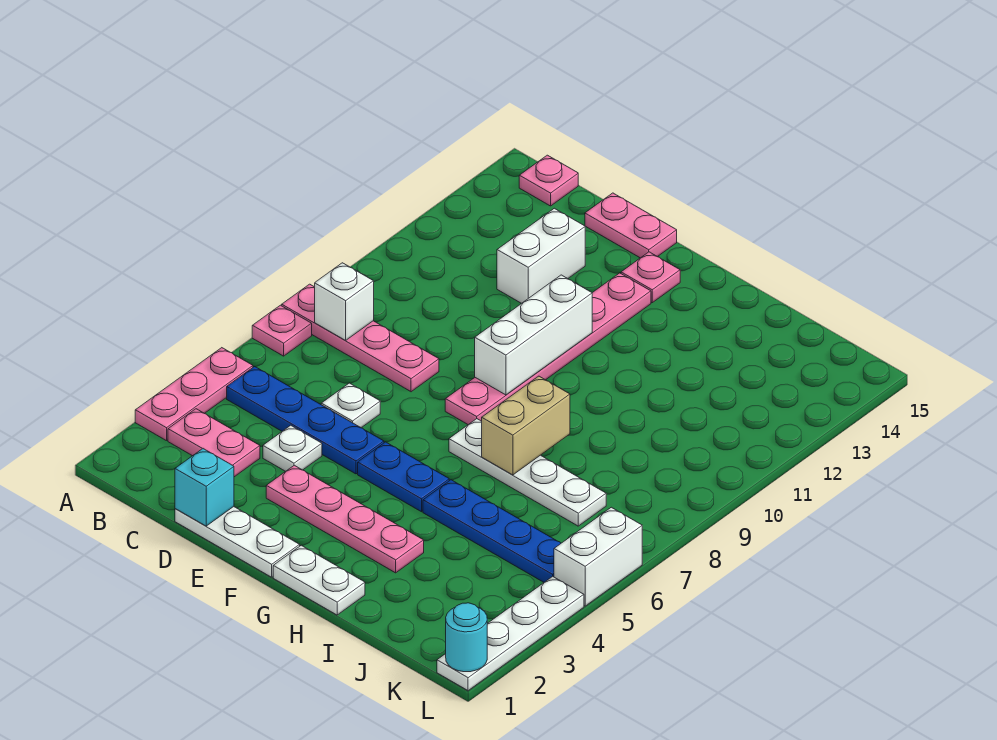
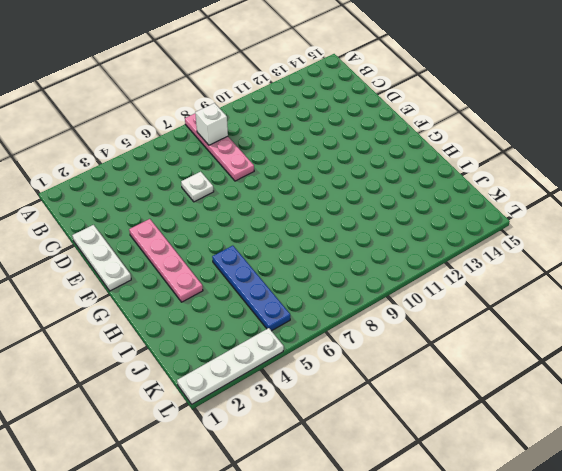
none -> pink plate A3:A5 level 1
none -> pink plate A7 level 1
none -> pink plate B3:C3 level 1

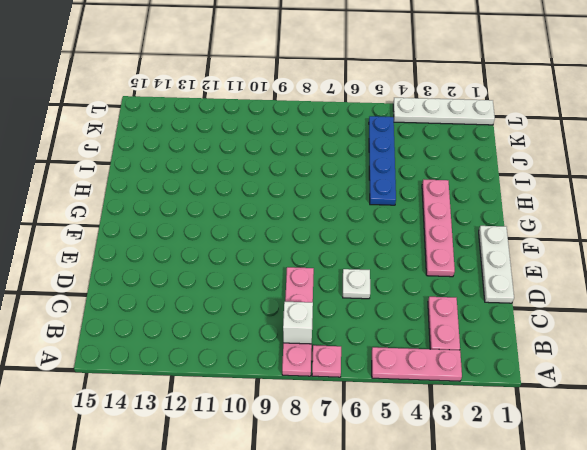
none -> blue plate B5:E5 level 1
none -> pink plate B15 level 1
none -> white plate D4 level 1

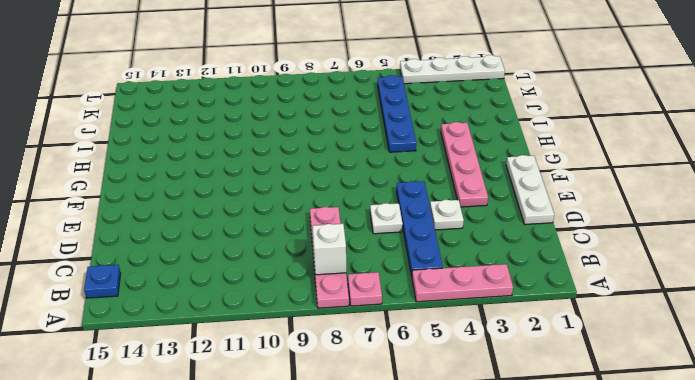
blue plate B15 level 1 -> pink plate B15 level 1
none -> pink plate B3:C3 level 1
none -> white brick D12:D13 level 1
none -> pink plate D15:E15 level 1

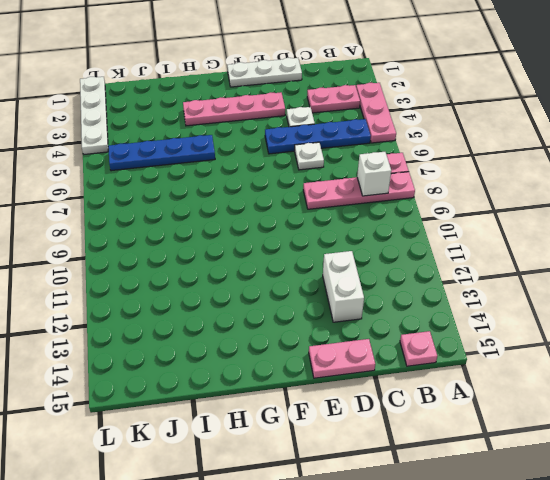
none -> blue plate F5:G5 level 1
none -> pink plate F8:F13 level 1
none -> pink plate F14 level 1

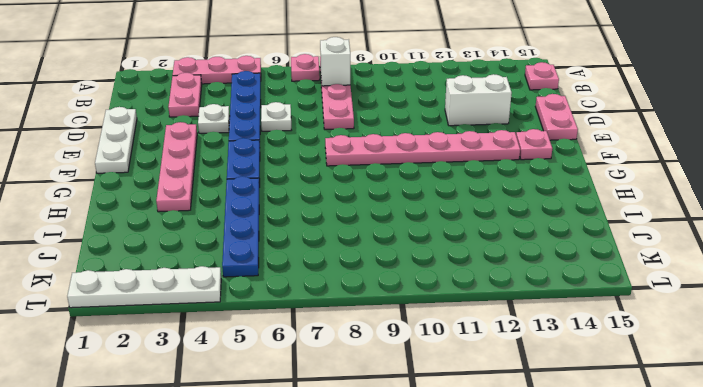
none -> white plate G1:H1 level 1
none -> white plate G7:J7 level 1
none -> white brick L5:L6 level 1

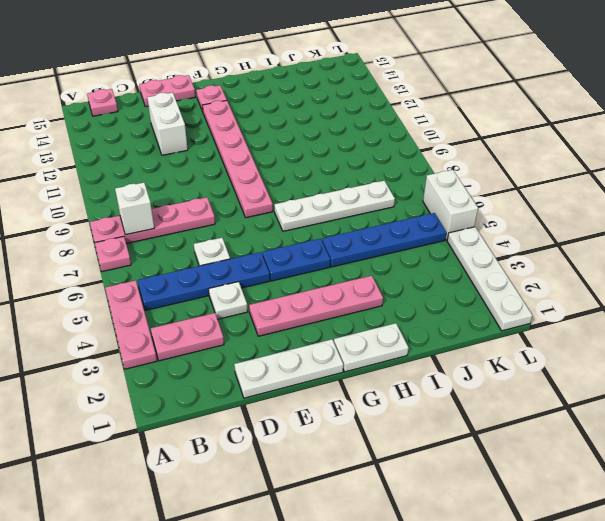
none -> cyan brick D1 level 2
none -> white brick F9:F11 level 2
none -> tan brick H7:H8 level 2

